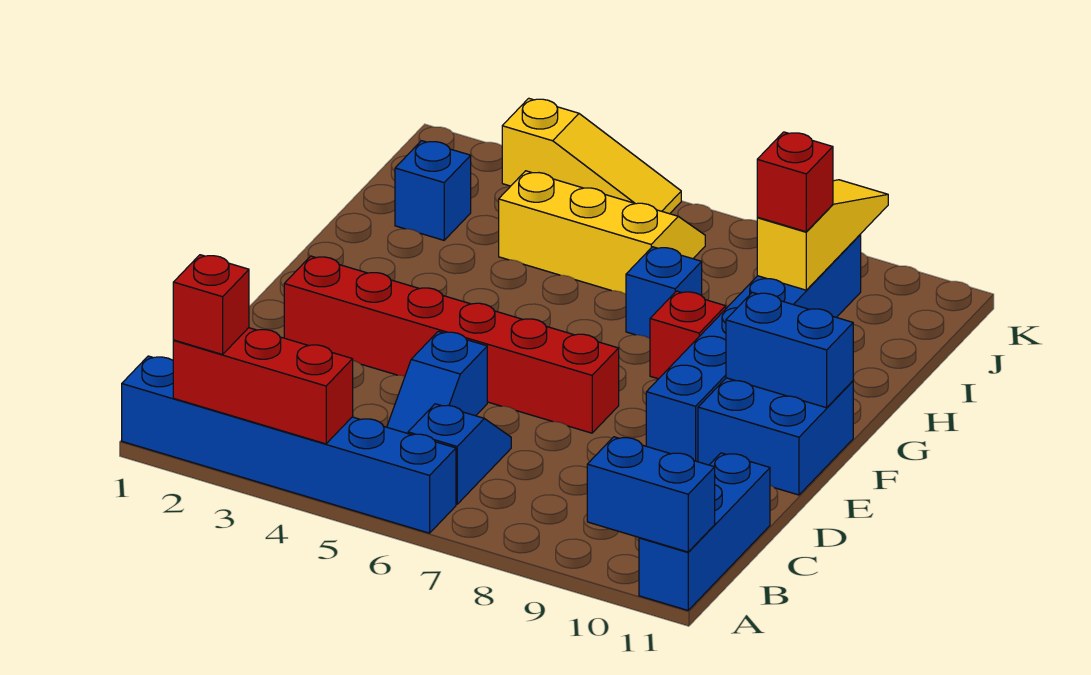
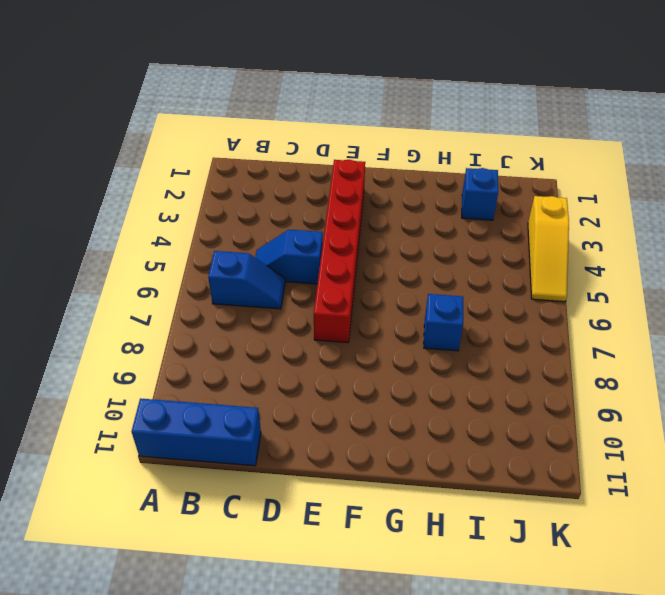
none -> blue brick A1:A6 level 1
none -> blue brick E9:J9 level 1
none -> blue brick E10:F11 level 1

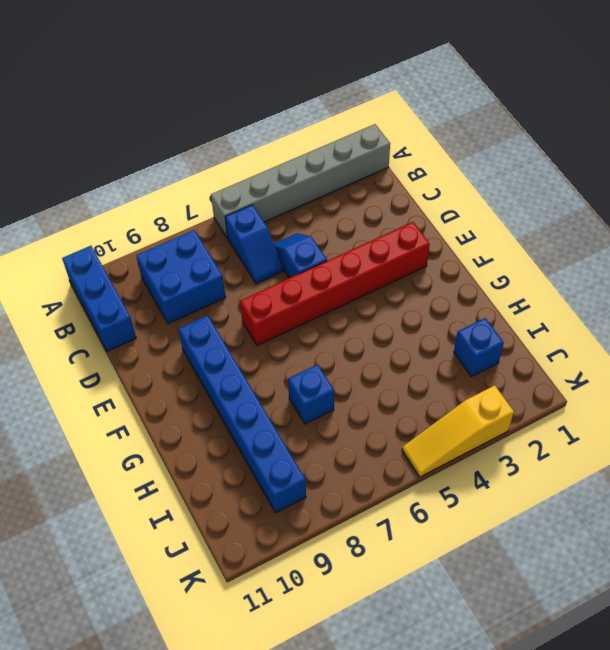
grey brick A1:A6 level 1 -> blue brick A1:A6 level 1
blue brick B8:C9 level 1 -> blue brick E10:F11 level 1
none -> red brick G8 level 1
none -> yellow slope I4:J6 level 1 top I
none -> red brick A2:A4 level 2

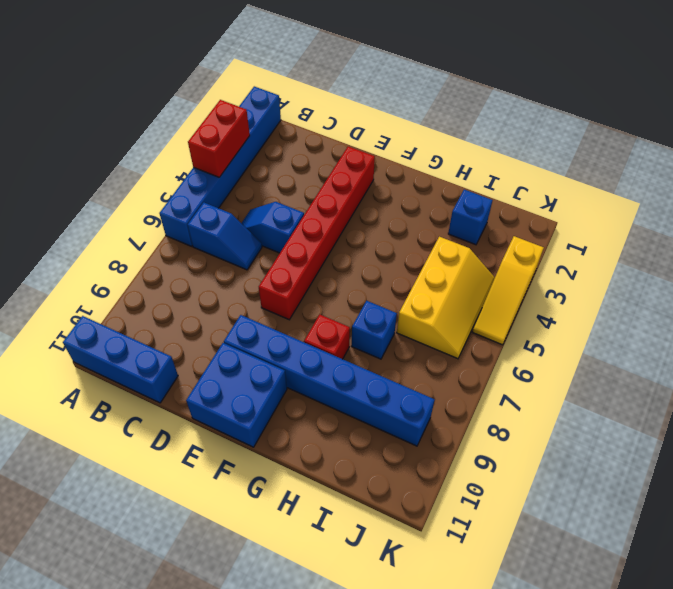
red brick A3:A4 level 2 -> red brick A2:A4 level 2
none -> blue brick A10:A11 level 2
none -> blue brick F10:F11 level 2
none -> yellow slope I9:K9 level 2 top I

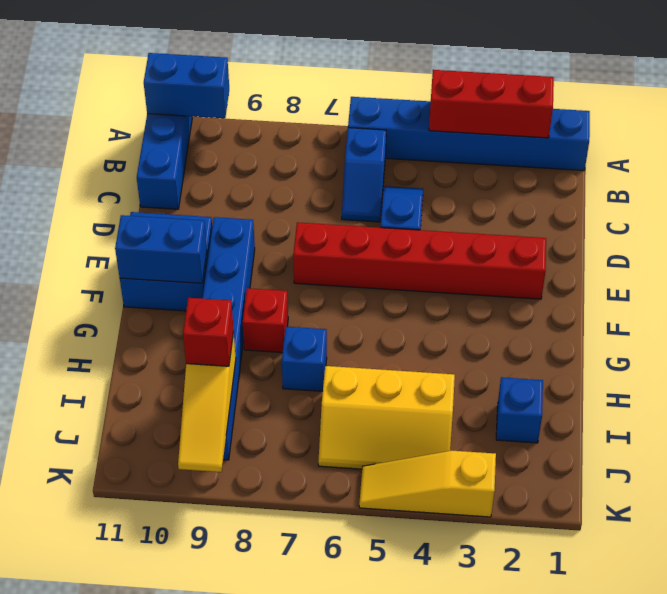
none -> red brick A2 level 3

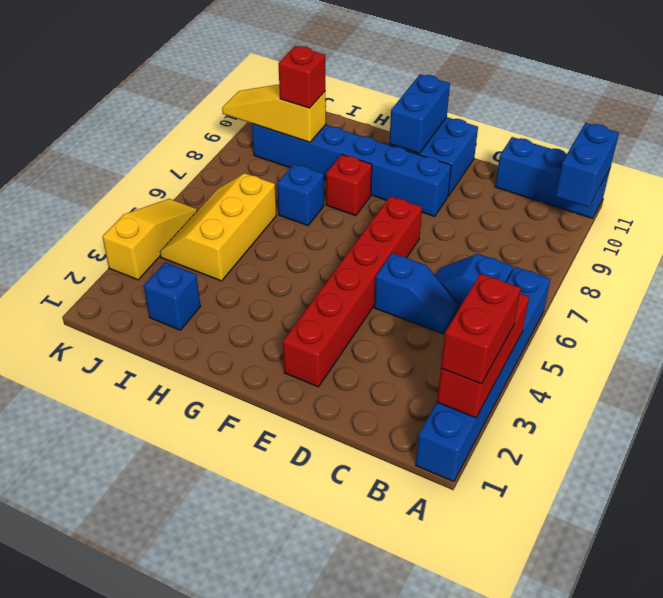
red brick A2:A3 level 3 -> red brick A2 level 3

